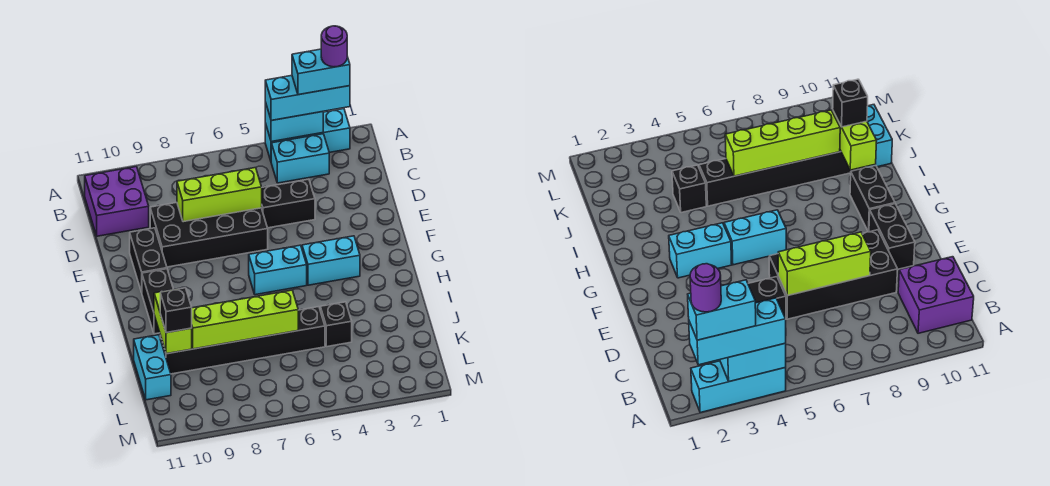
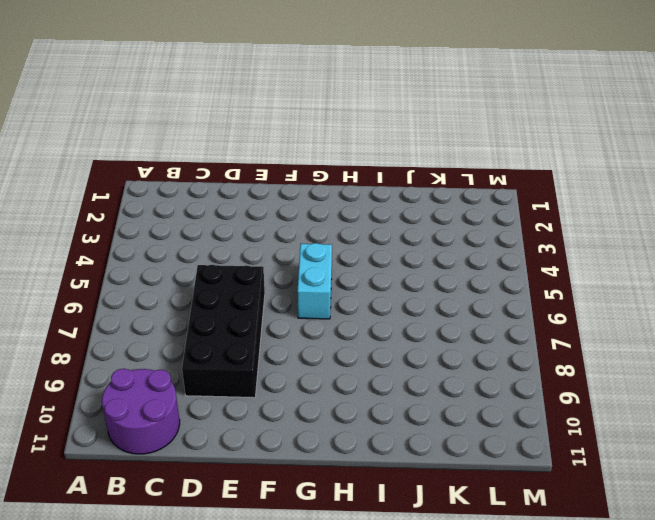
purple round brick B10:C11 level 1 -> purple brick B10:C11 level 1
none -> cyan brick A2:A4 level 1
none -> cyan brick B3:B4 level 1
none -> black brick D4:D5 level 1

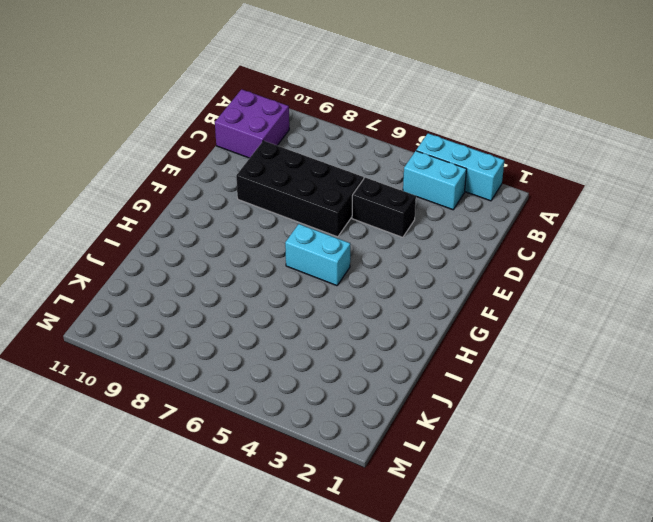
none -> black brick E10:F10 level 1
none -> cyan brick G3:G4 level 1
none -> black brick G10:H10 level 1

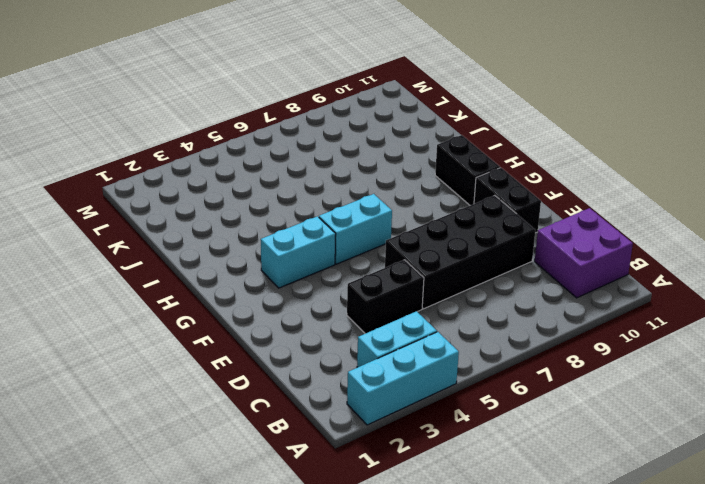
none -> black brick J4 level 1
none -> black brick J5:J10 level 1
none -> cyan brick J11:K11 level 1

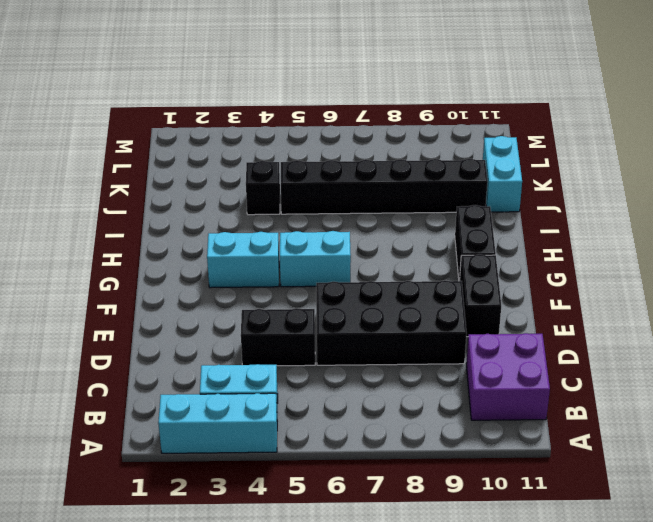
none -> cyan brick A3:A4 level 2
none -> lime brick D6:D8 level 2
none -> lime brick I10:J10 level 2

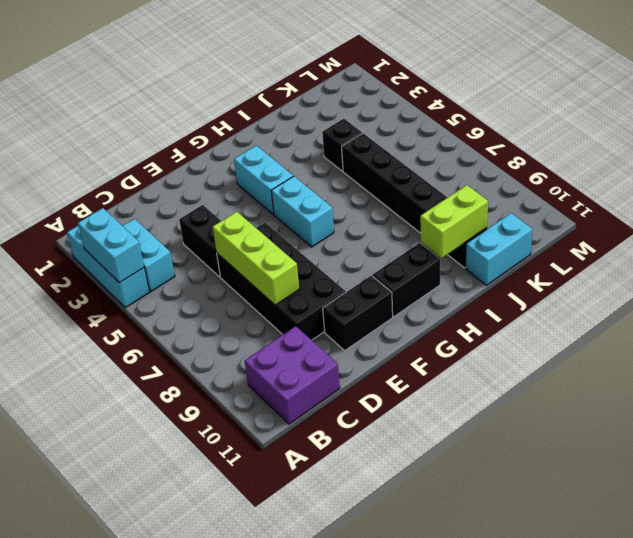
none -> lime brick J6:J9 level 2
none -> cyan brick A2:A4 level 3
none -> black brick J10 level 3

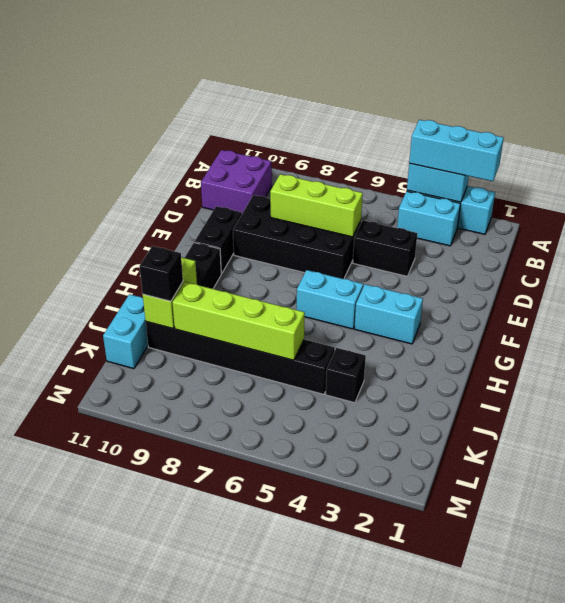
none -> cyan brick A2:A3 level 4
none -> purple round brick A2 level 5

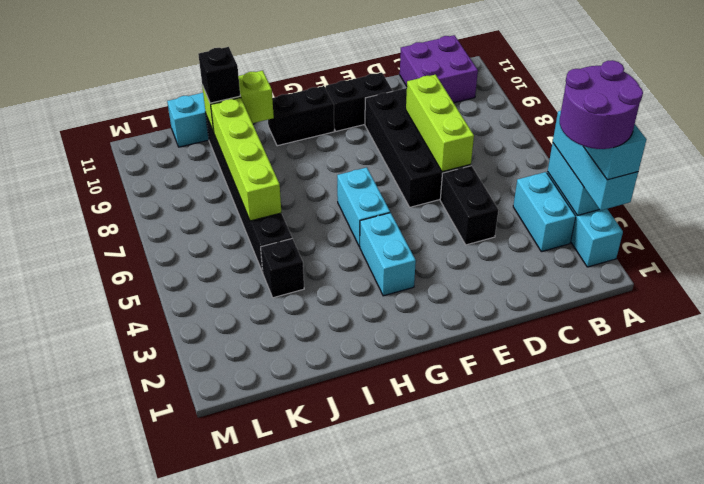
purple round brick A2:B3 level 5 -> purple round brick A2 level 5

